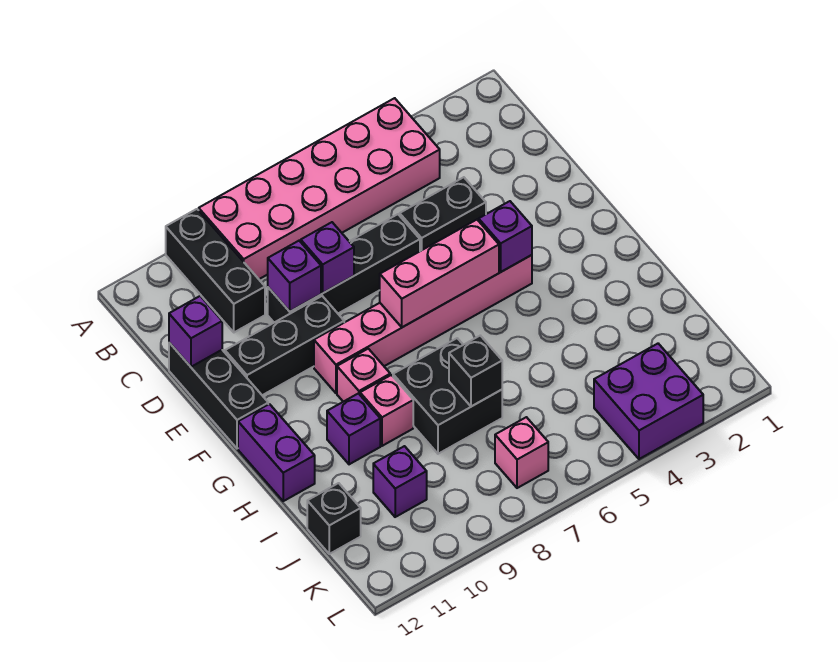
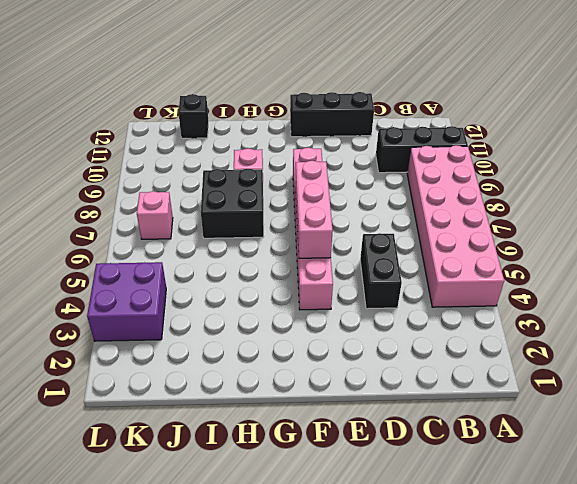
none -> black brick D6:D9 level 1
none -> black brick E9:E11 level 1
none -> pink brick G9 level 1

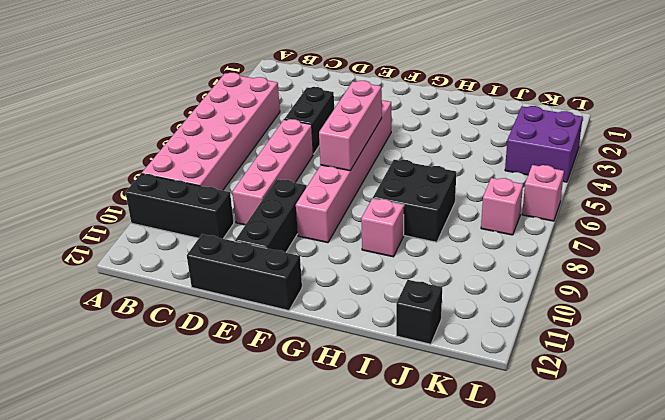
pink brick D6:D9 level 1 -> black brick D6:D9 level 1
pink brick L6 level 1 -> pink brick G9 level 1
none -> purple brick G12:H12 level 1
none -> purple brick H10 level 1
none -> purple brick J10 level 1

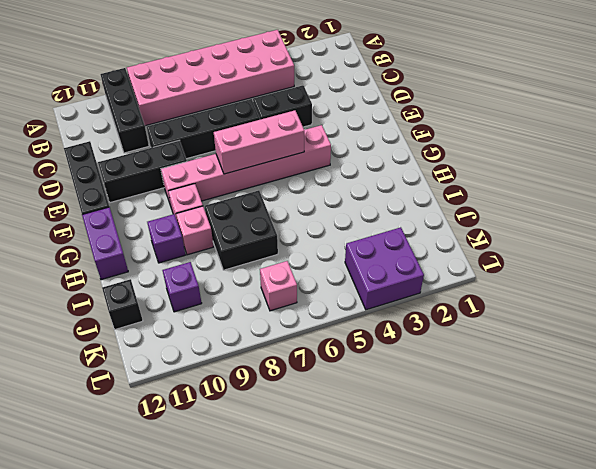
none -> purple brick D8 level 2
none -> purple brick D9 level 2
none -> purple brick D12 level 2

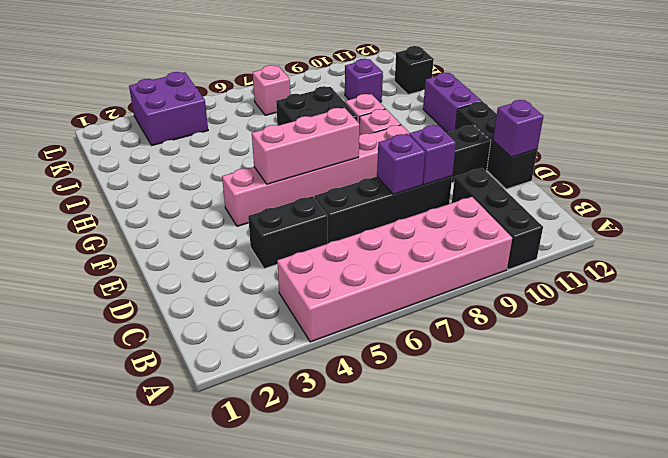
none -> purple brick H10 level 1
none -> purple brick F4 level 2
none -> black brick I7 level 2

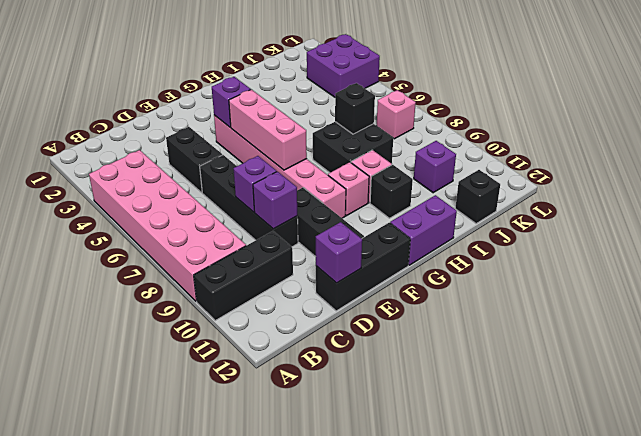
black brick H10 level 1 -> purple brick H10 level 1

